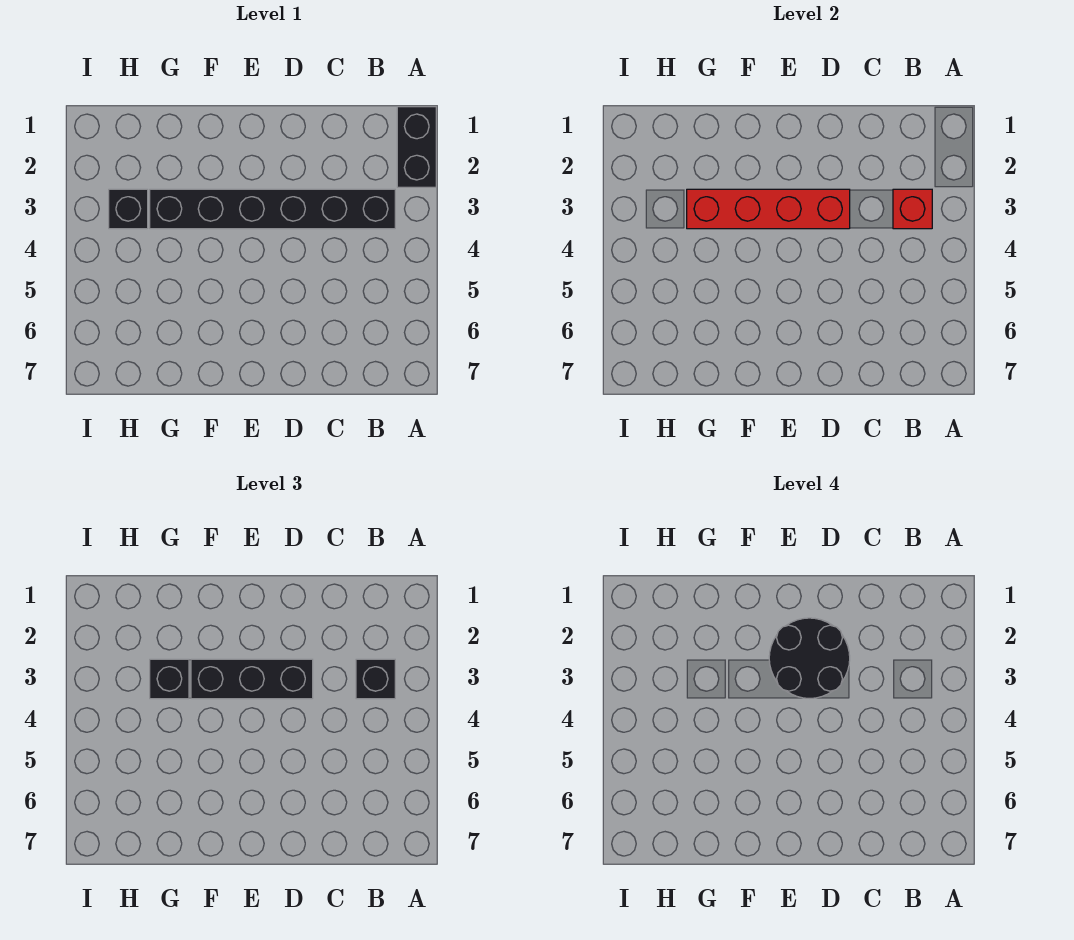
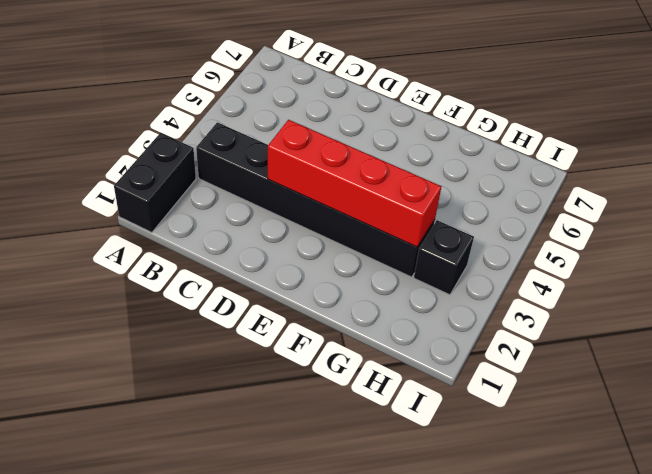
none -> red brick B3 level 2
none -> black brick B3 level 3

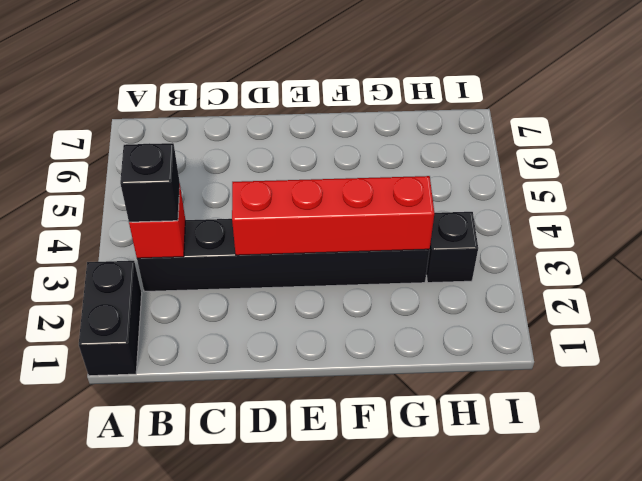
none -> black brick D3:F3 level 3
none -> black brick G3 level 3

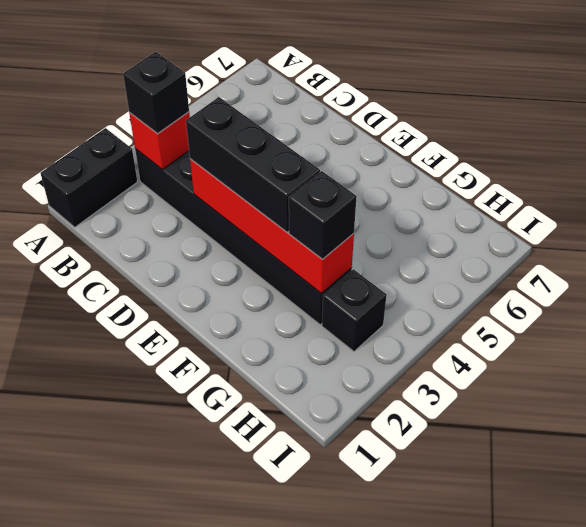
none -> black round brick D2:E3 level 4

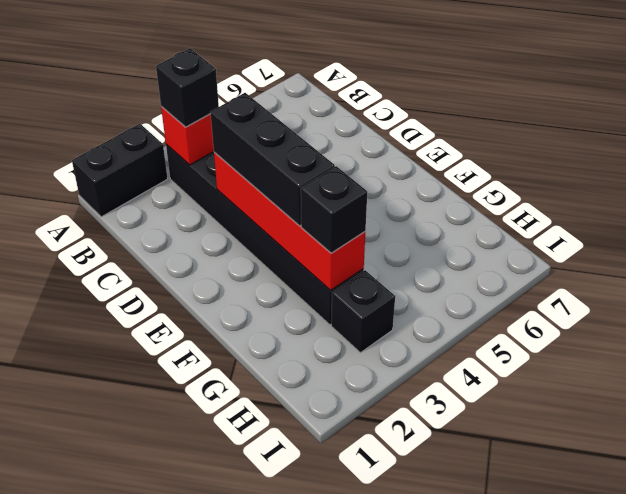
none -> black round brick D2:E3 level 4

